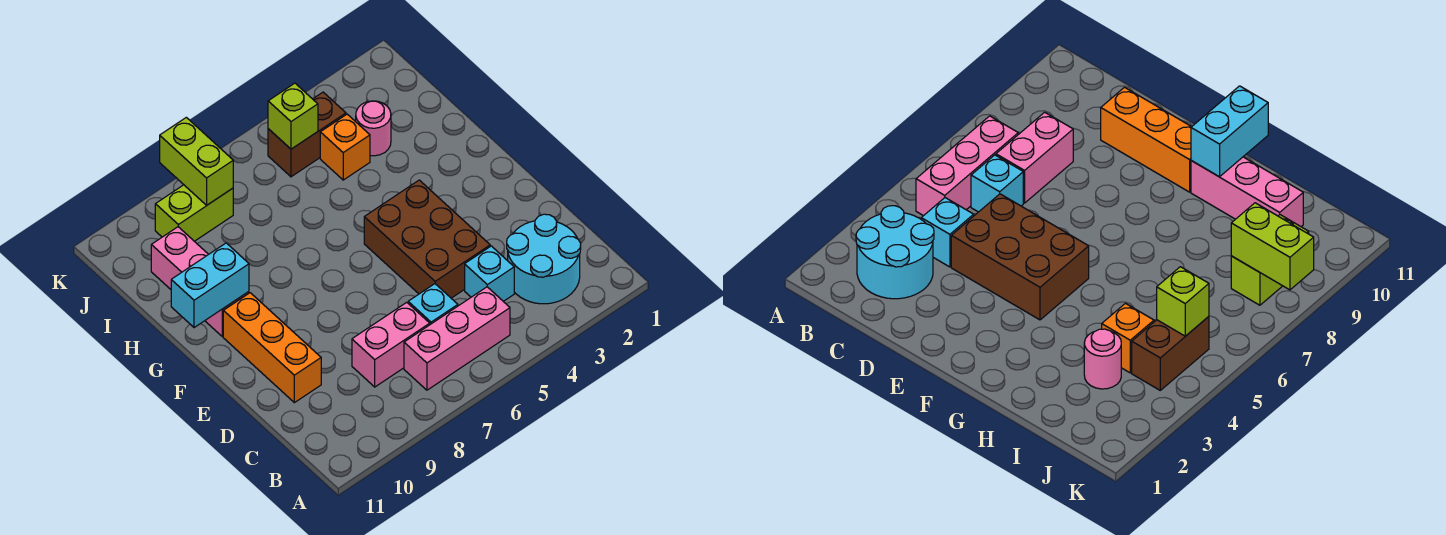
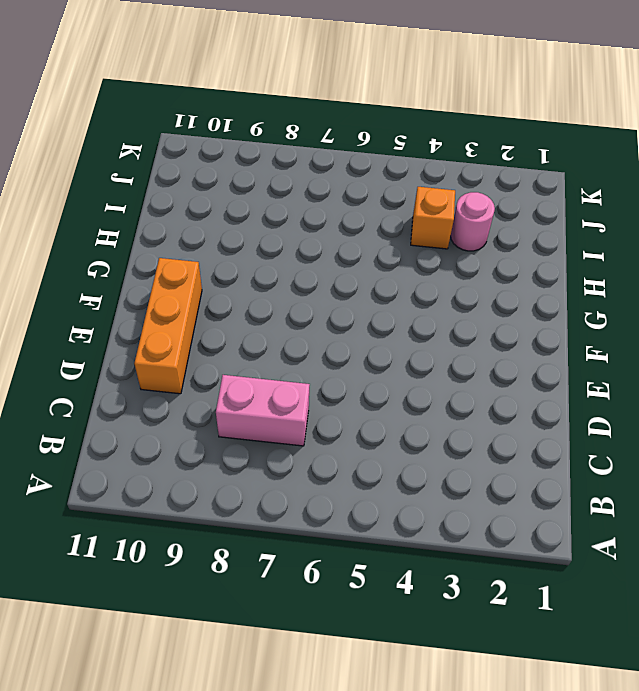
none -> cyan round brick B2:C3 level 1
none -> pink brick B5:B7 level 1
none -> cyan brick C4 level 1

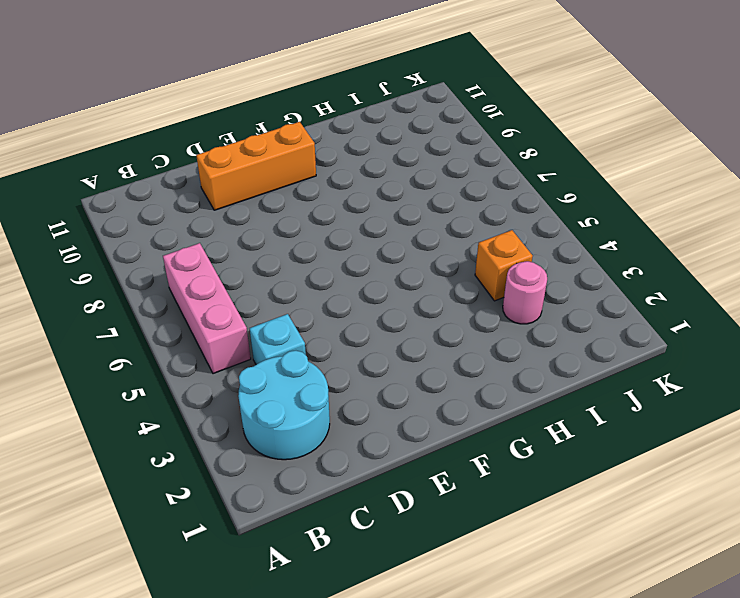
none -> cyan brick C6 level 1
none -> pink brick C7:C8 level 1
none -> brown brick D4:F5 level 1

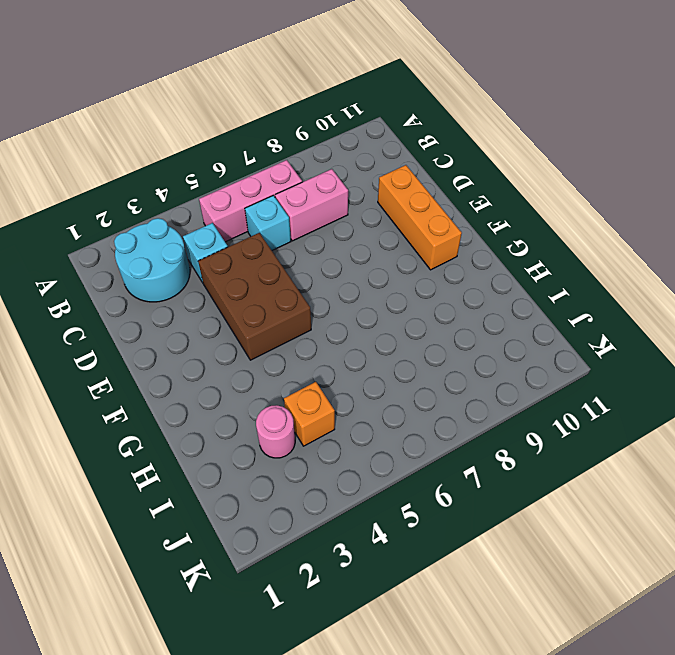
none -> pink brick G10:I10 level 1
none -> brown brick J4:J5 level 1
none -> lime brick J8:J9 level 1

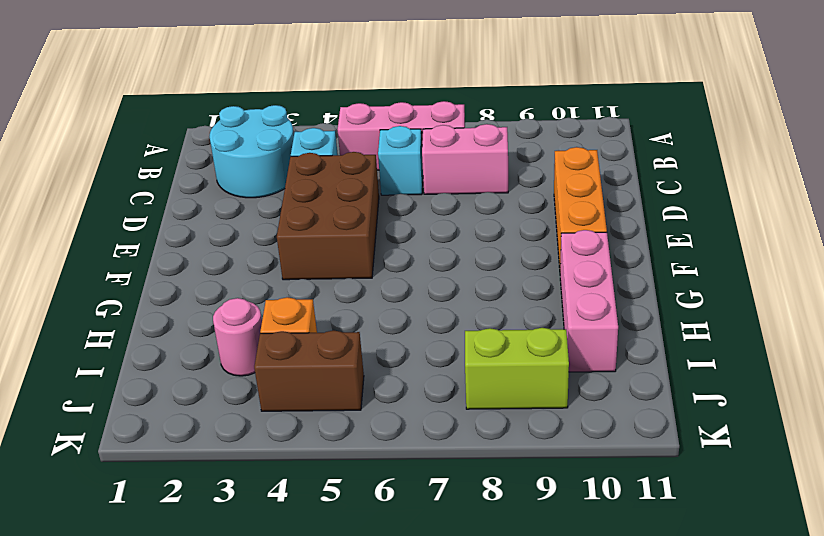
none -> cyan brick G10:G11 level 2
none -> lime brick J5 level 2
none -> lime brick J8:K8 level 2

